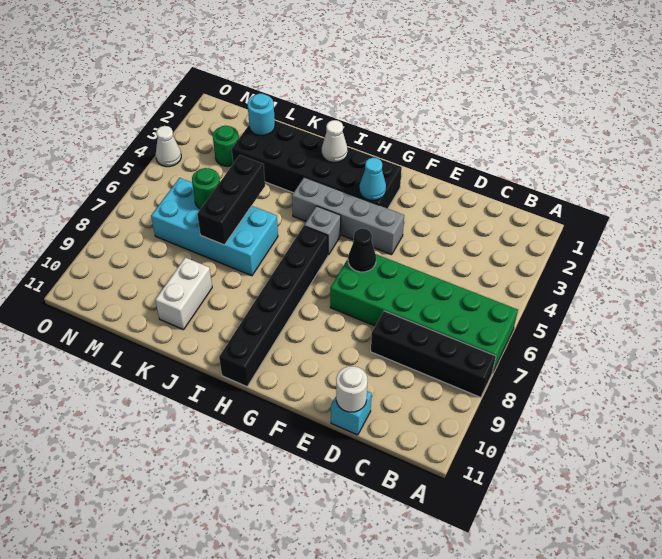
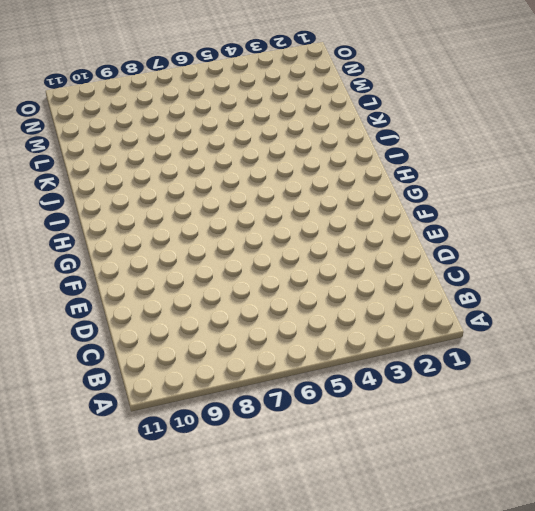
none -> green brick A6:F7 level 1
none -> black brick A8:D8 level 1
none -> cyan brick D11 level 1

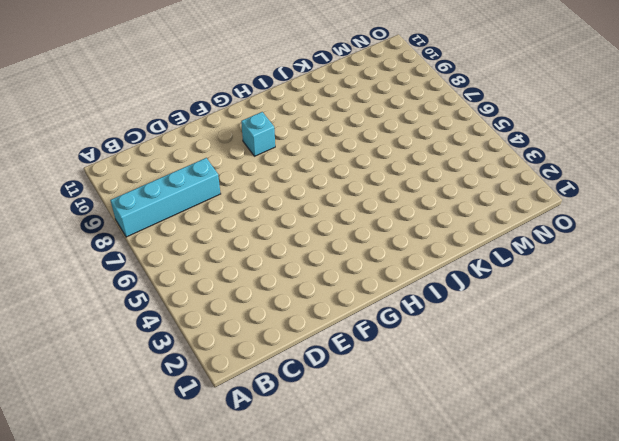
cyan brick A8:D8 level 1 -> black brick A8:D8 level 1
cyan brick G9 level 1 -> cyan brick D11 level 1
none -> green brick A6:F7 level 1
none -> grey brick F4:I4 level 1
none -> black brick G2:L3 level 1

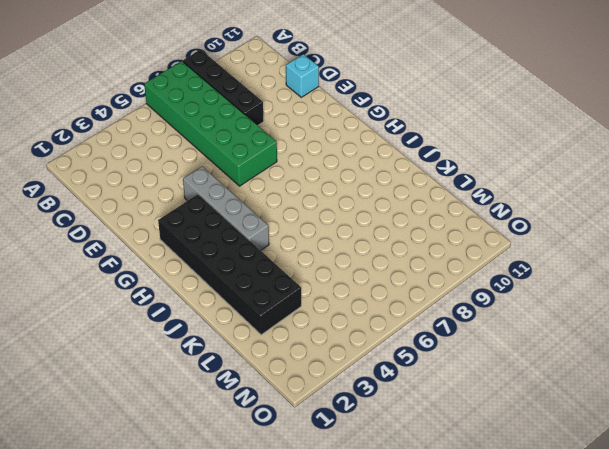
none -> grey brick H5 level 1
none -> black brick H6:H11 level 1
none -> cyan brick J6:M7 level 1

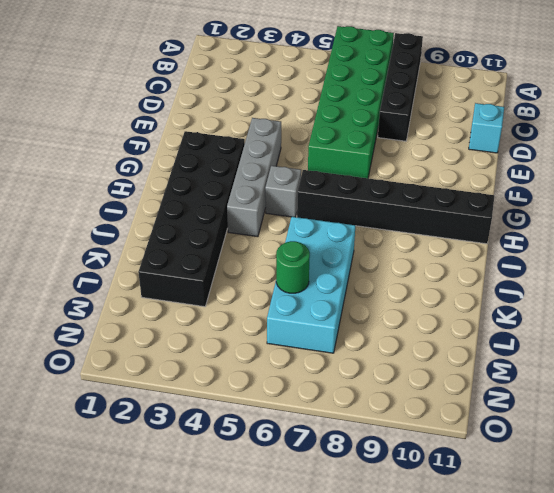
none -> white brick K9:K10 level 1
none -> green round brick M3 level 1
none -> white cone O4 level 1

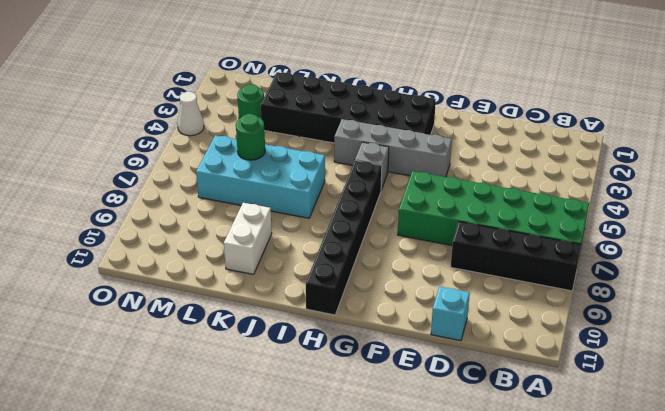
none -> white round brick D11 level 2
none -> black cone F6 level 2
none -> cyan cone G3 level 2

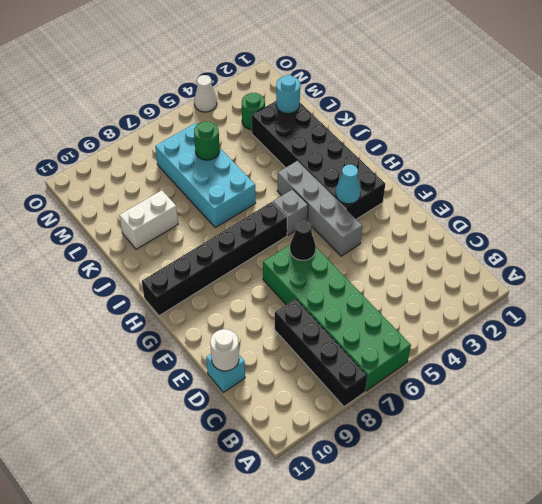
none -> white cone I2 level 2
none -> black brick K5:K7 level 2

